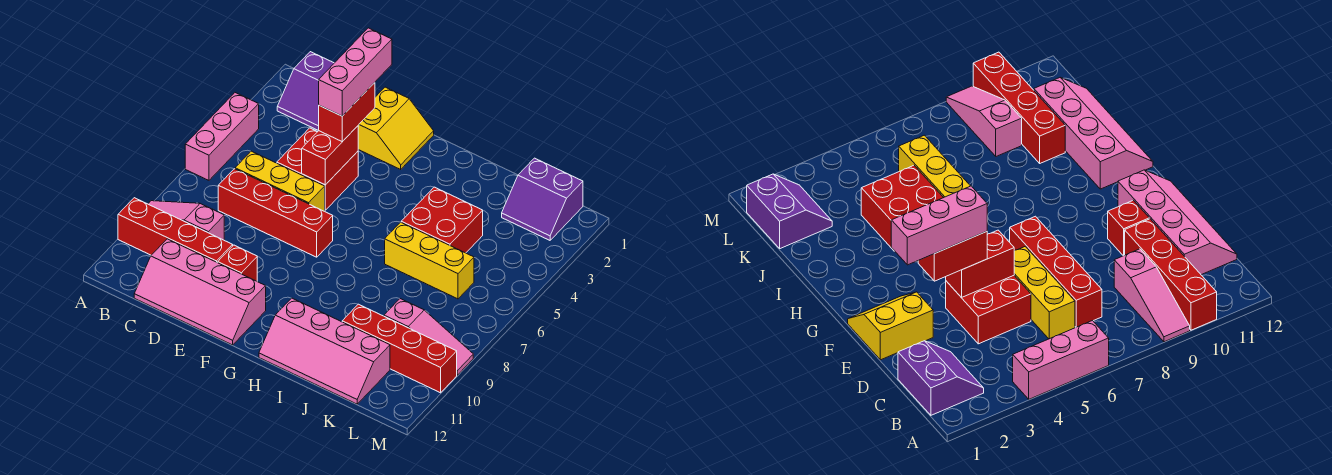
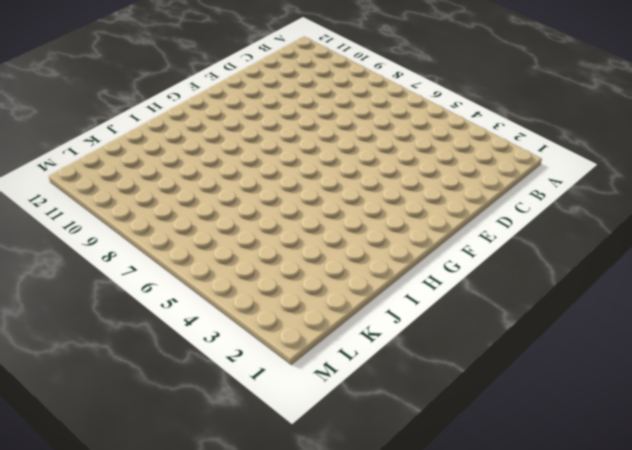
none -> pink brick A4:A6 level 1
none -> pink slope A9:C9 level 1 top C
none -> red brick A10:D10 level 1

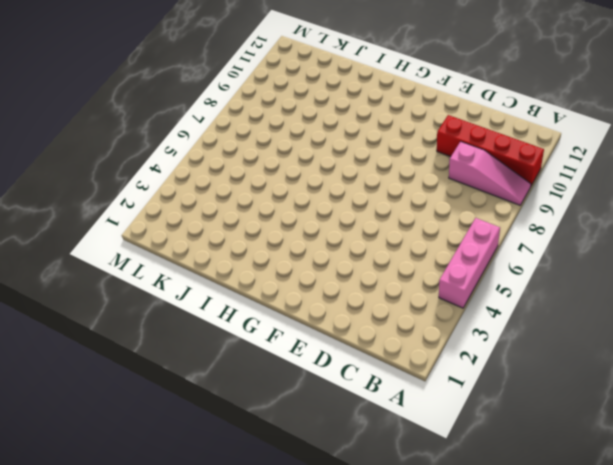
none -> purple slope B1:C2 level 1 top 1
none -> yellow brick C6:E6 level 1
none -> red brick C7:F7 level 1

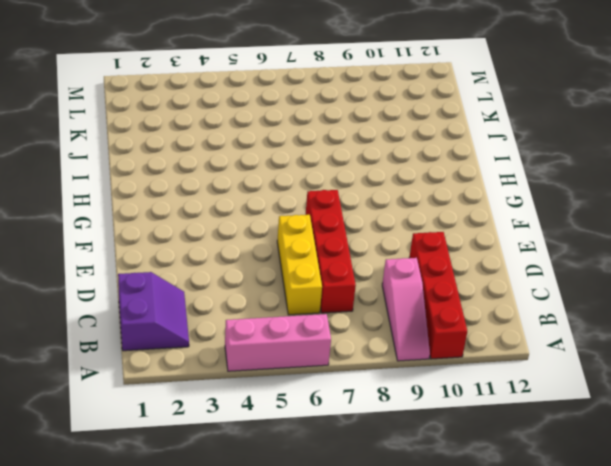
none -> pink slope C11:F12 level 1 top 11
none -> red brick D4:E5 level 1
none -> yellow slope E1:F2 level 1 top E

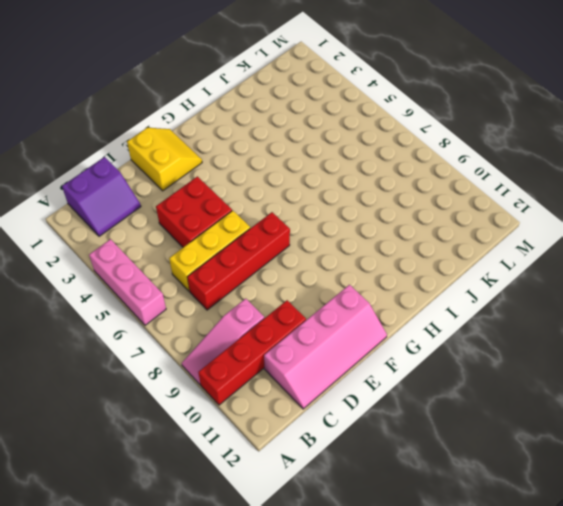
none -> red brick E10 level 1
none -> pink slope H11:K12 level 1 top 11
none -> red brick I4:J5 level 1

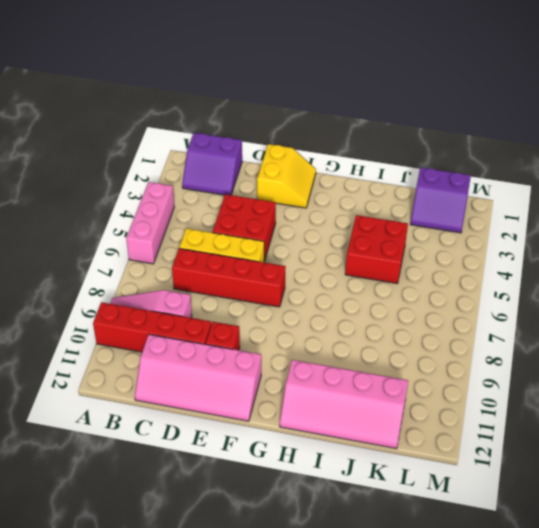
none -> yellow brick I6:K6 level 1
none -> red brick J10:M10 level 1
none -> pink slope K9:M9 level 1 top K

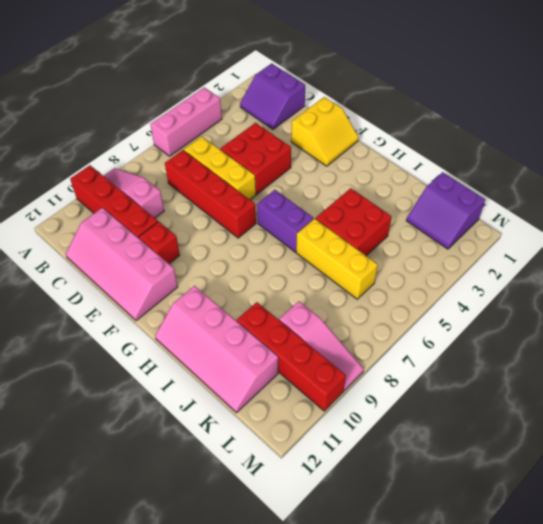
purple brick G6:H6 level 1 -> none
none -> red brick E4:E5 level 2
none -> red brick E3:E4 level 3
none -> pink brick E2:E4 level 4

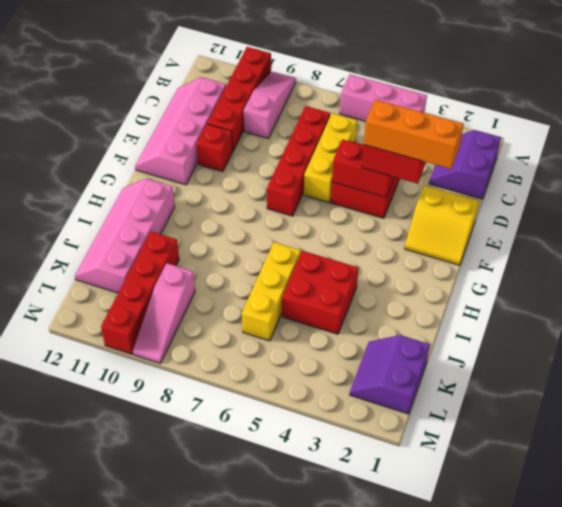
orange brick E2:E4 level 4 -> pink brick E2:E4 level 4

